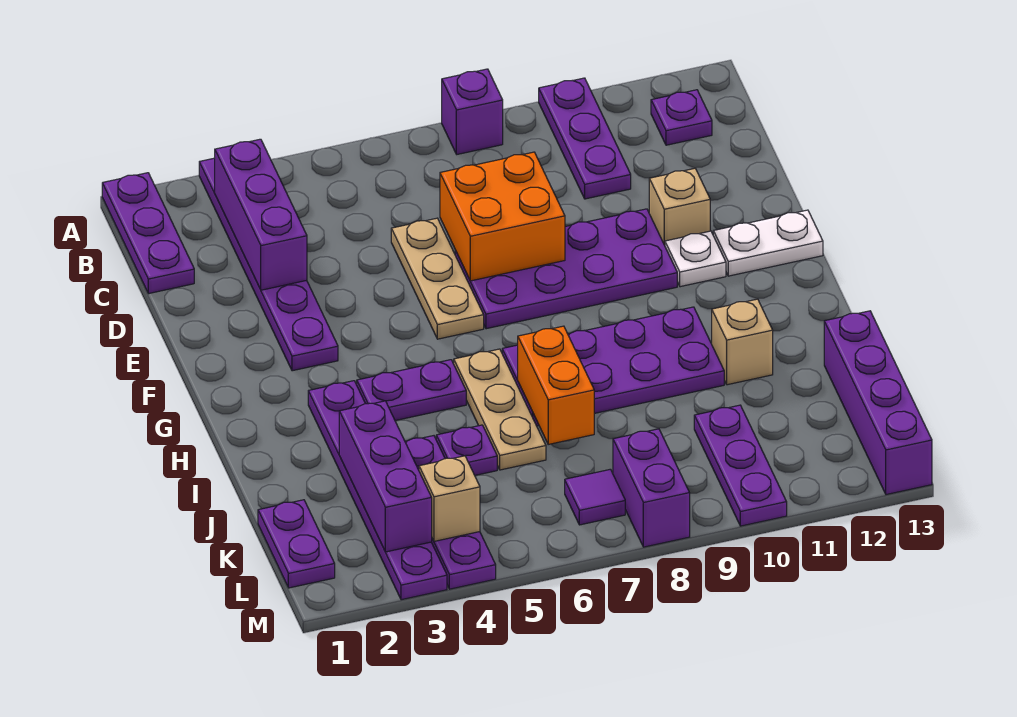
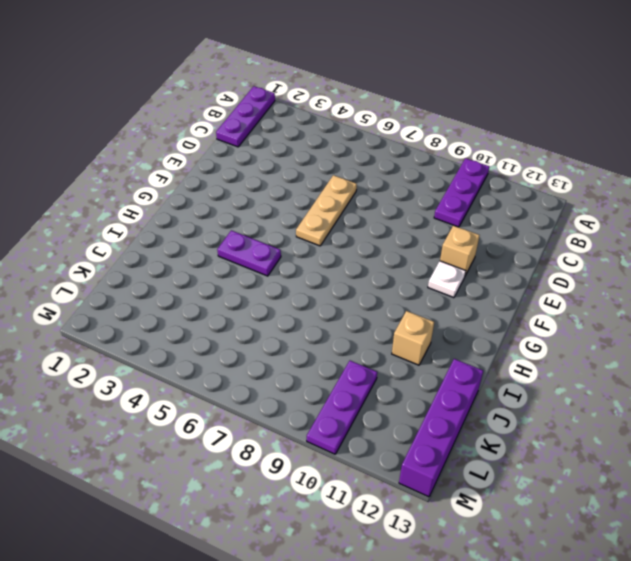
none -> purple plate A3:F3 level 1
none -> purple brick A8 level 1
none -> purple plate B12 level 1

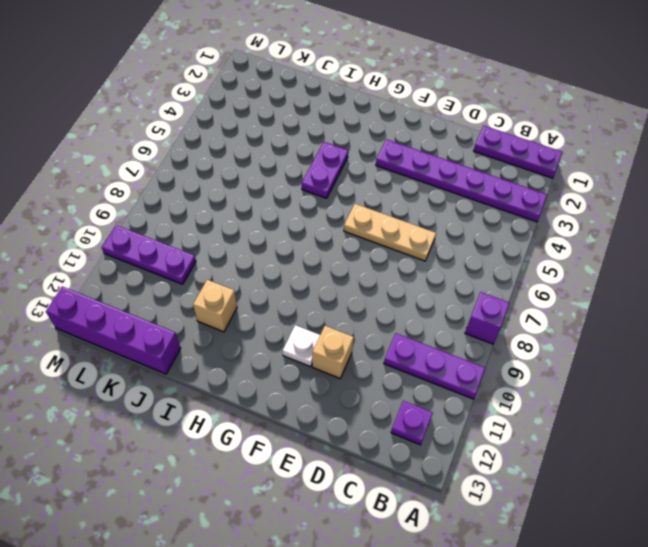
none -> purple plate E7:F10 level 1
none -> white plate F12:F13 level 1
none -> purple plate H3:M3 level 1

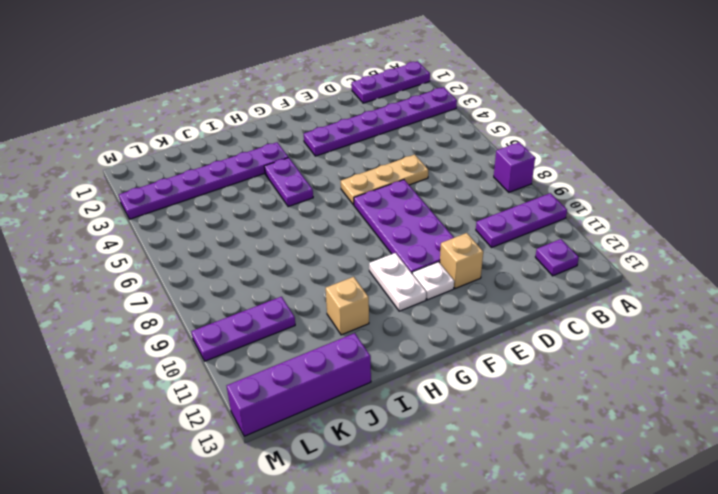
white plate G10:G11 level 1 -> white plate F12:F13 level 1
none -> tan plate H6:J6 level 1
none -> purple plate H7:I10 level 1
none -> purple plate J4:M4 level 1

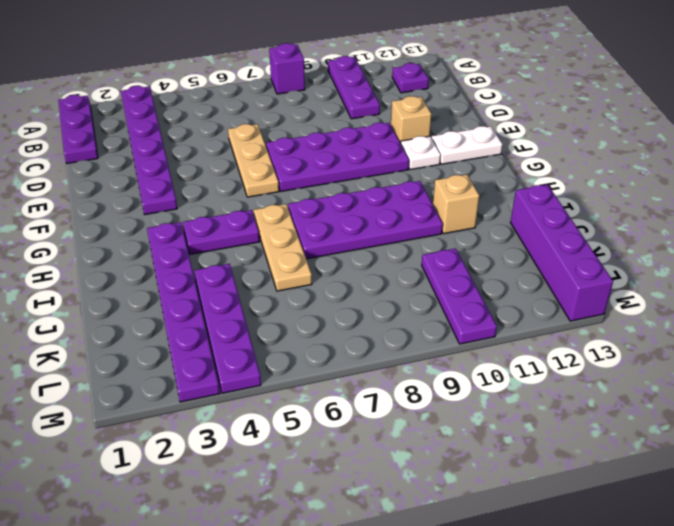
none -> purple plate J5 level 1
none -> purple plate K1:L1 level 1
none -> purple tile L7 level 1

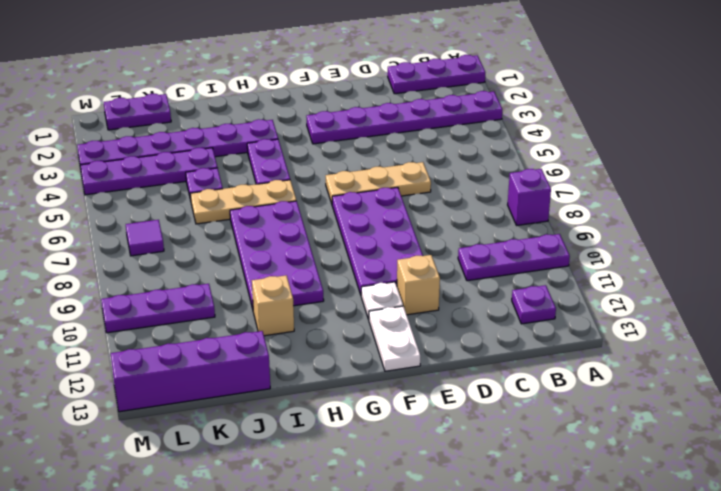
none -> purple brick L8:M8 level 1
none -> purple brick B3:D3 level 2
none -> orange brick D7:E8 level 2

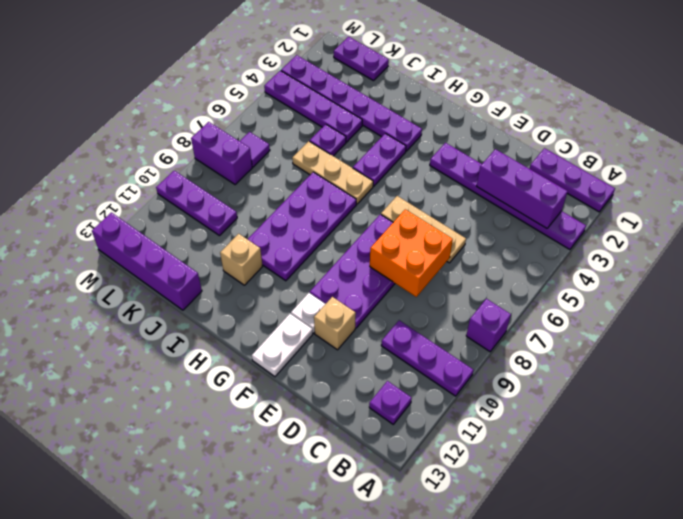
none -> orange brick I7:J7 level 2
none -> purple brick J3:L3 level 2
none -> tan brick L4 level 2

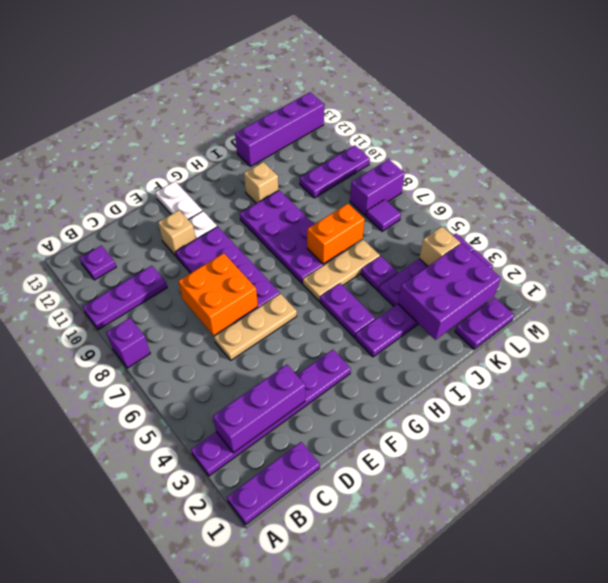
purple brick J2:L3 level 2 -> purple brick J3:L3 level 2

